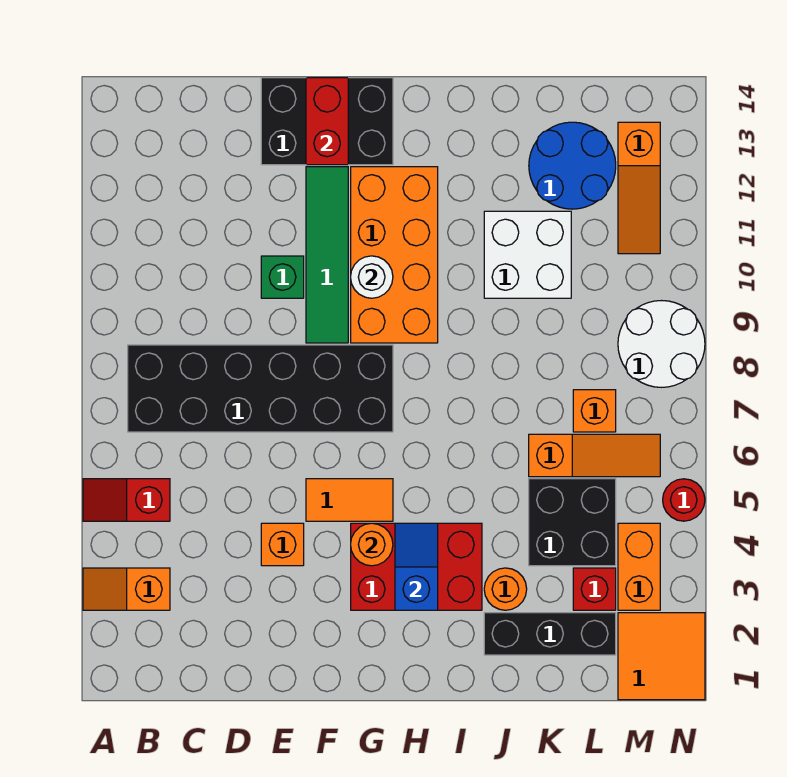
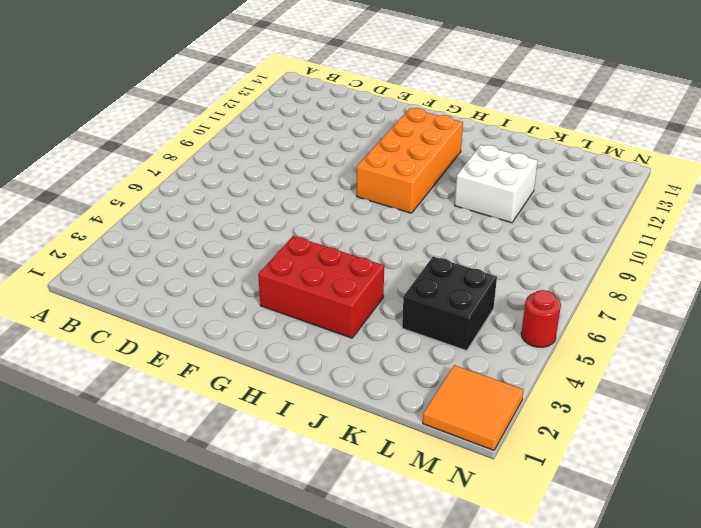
none -> orange slope A3:B3 level 1 top B
none -> red slope A5:B5 level 1 top B
none -> black brick B7:G8 level 1

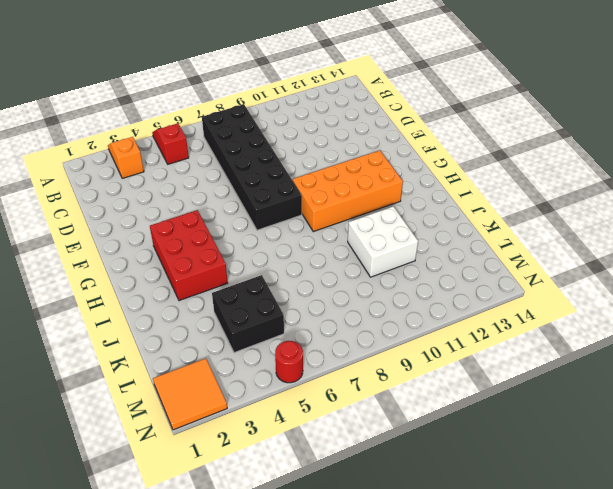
none -> orange brick E4 level 1
none -> green brick E10 level 1
none -> black brick E13:G14 level 1

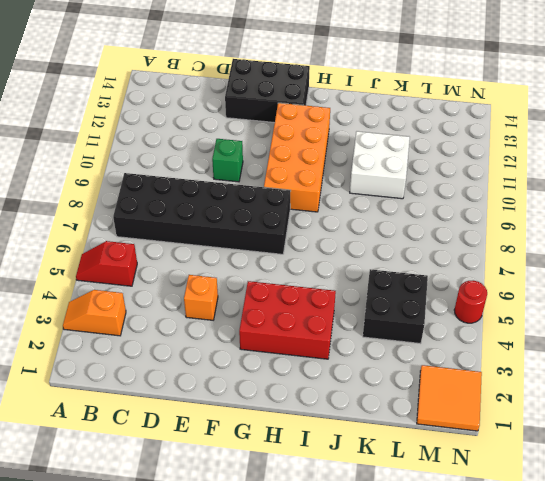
none -> orange tile F5:G5 level 1
none -> green tile F9:F12 level 1
none -> black brick J2:L2 level 1

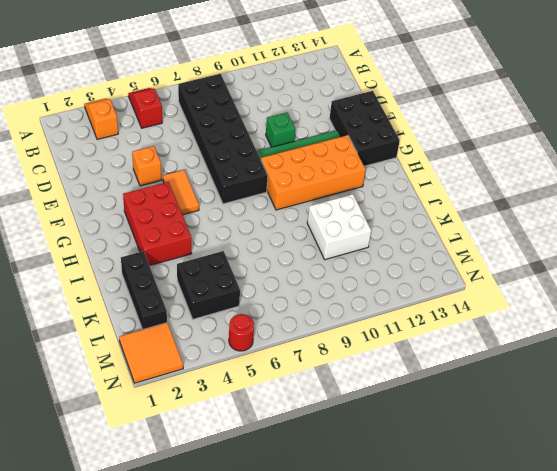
none -> orange round brick J3 level 1
none -> orange slope K6:M6 level 1 top K
none -> blue round brick K12:L13 level 1

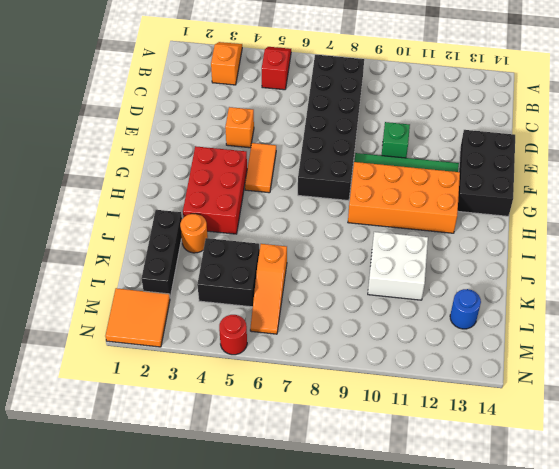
blue round brick L13 level 1 -> blue round brick K12:L13 level 1
none -> red brick L3 level 1
none -> orange brick L7 level 1
none -> orange brick M3:M4 level 1

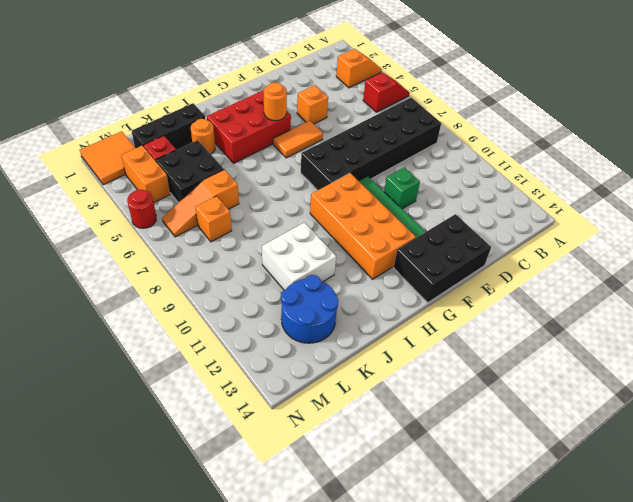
none -> white round brick M8:N9 level 1
none -> orange slope M11:M13 level 1 top 13
none -> red brick F13:F14 level 2

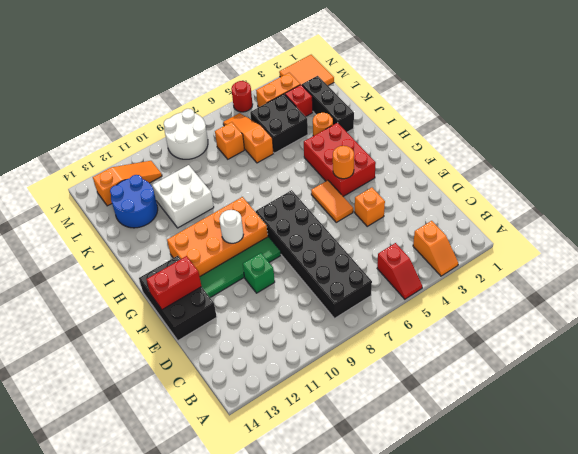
none -> blue slope H3:H4 level 2 top 3

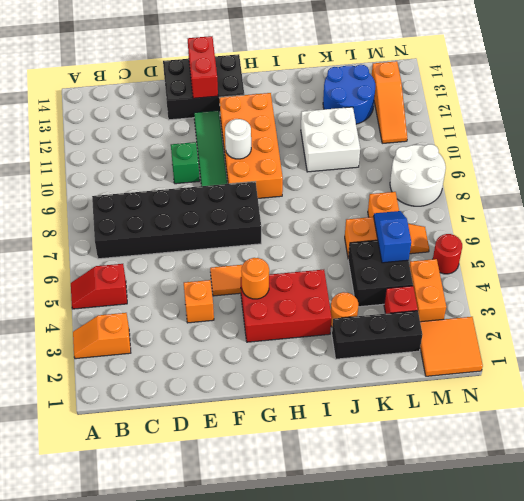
blue slope L5:L6 level 2 top 5 -> blue slope H3:H4 level 2 top 3

